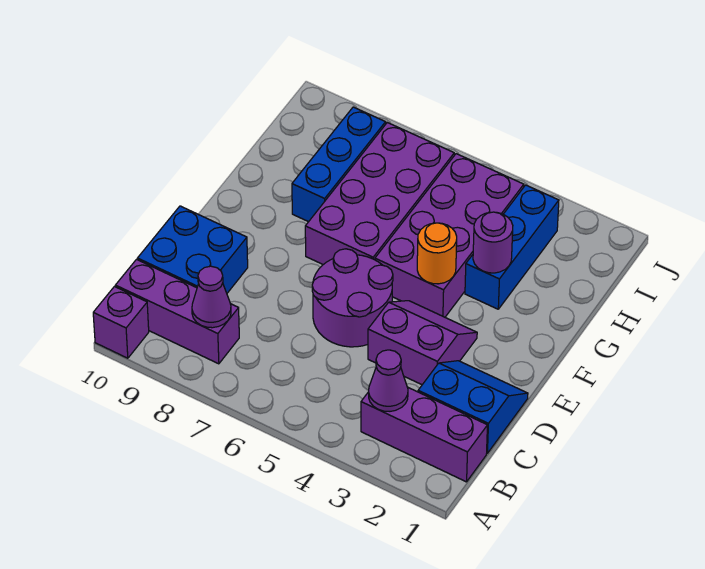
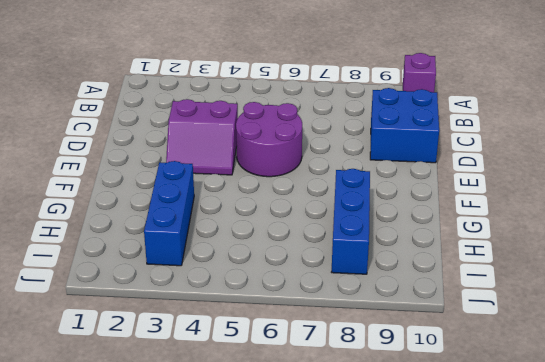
none -> purple brick B1:B3 level 1
none -> purple brick B8:B10 level 1
none -> blue slope C1:D2 level 1 top C

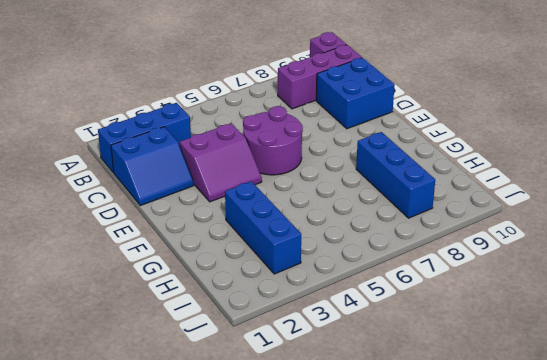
blue brick B1:B3 level 1 -> purple brick B1:B3 level 1
none -> purple brick F4:I5 level 1
none -> purple brick F6:I7 level 1
none -> purple cone B3 level 2

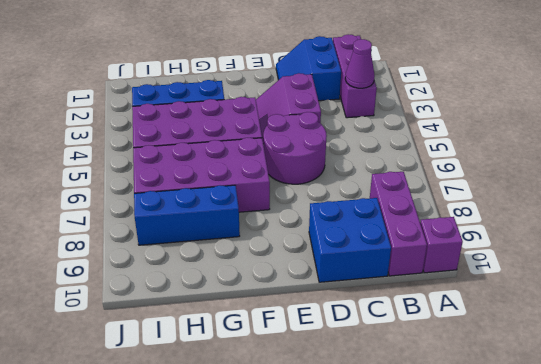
none -> purple cone B8 level 2
none -> orange round brick F4 level 2
none -> purple round brick G3 level 2

